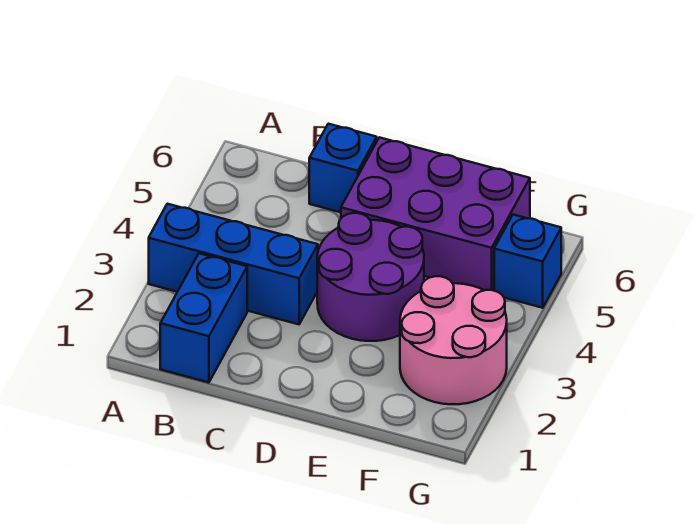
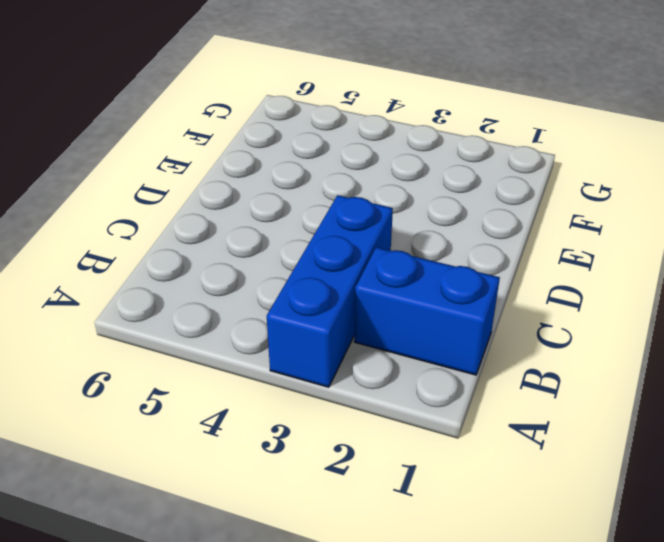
none -> blue brick C6 level 1
none -> purple round brick D3:E4 level 1

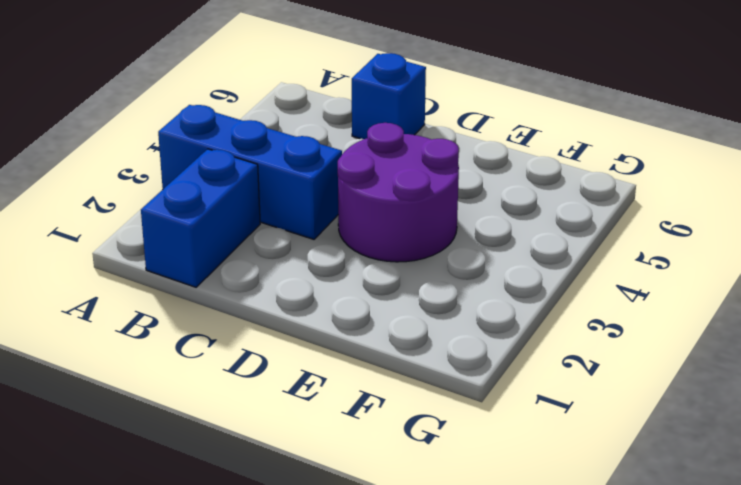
none -> purple brick D5:F6 level 1
none -> pink round brick F2:G3 level 1

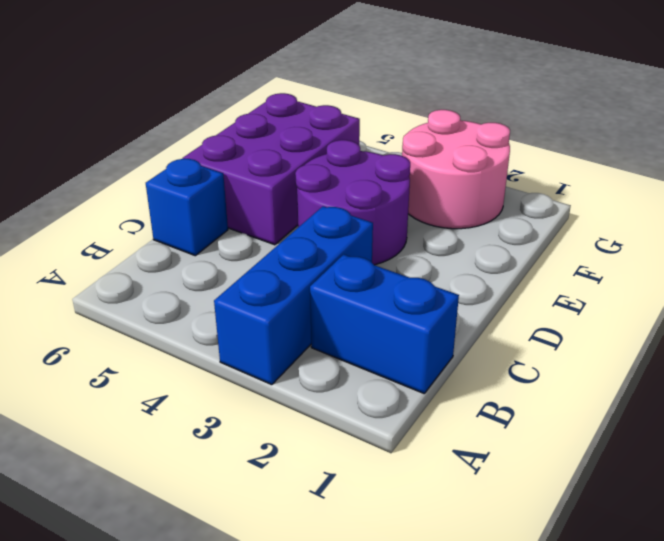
none -> blue brick G5 level 1

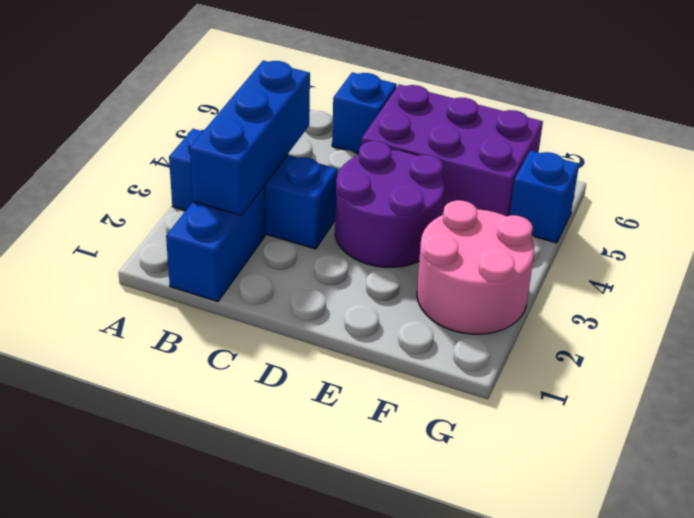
blue brick B2:B4 level 2 -> none

